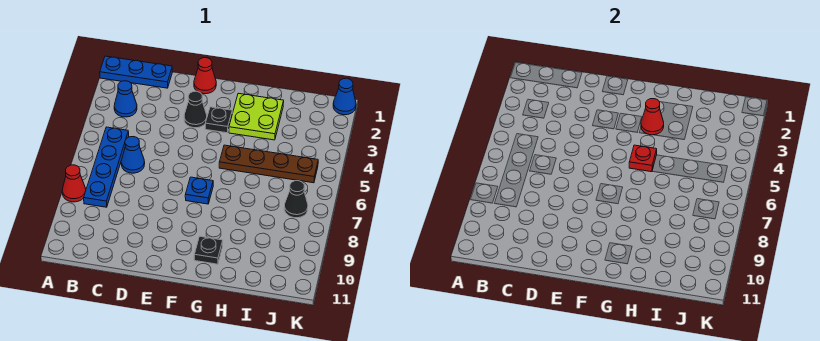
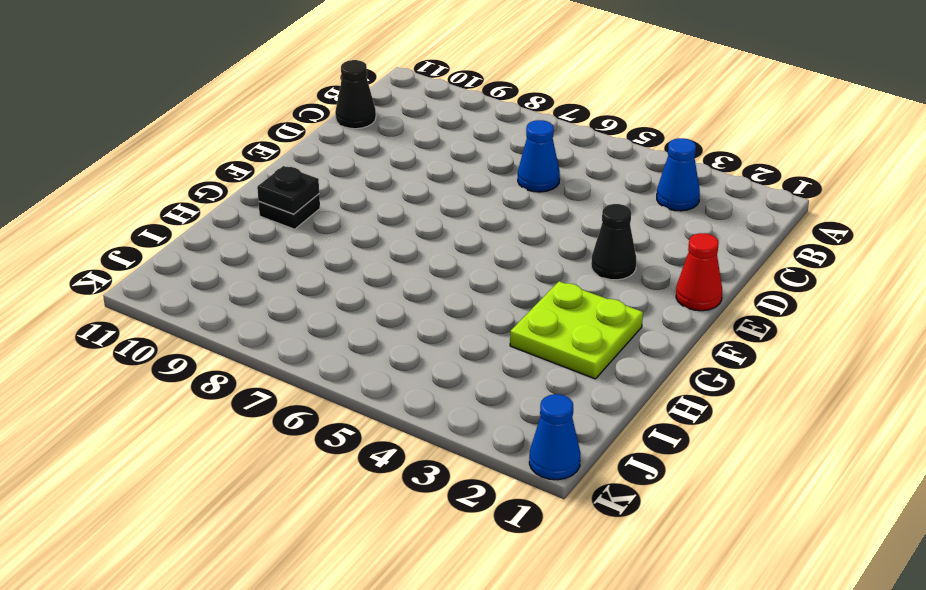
black cone C11 level 1 -> black cone J7 level 1
black plate G10 level 2 -> black plate F3 level 1
none -> blue plate A1:C1 level 1
none -> red cone A8 level 1
none -> blue plate B5:B8 level 1

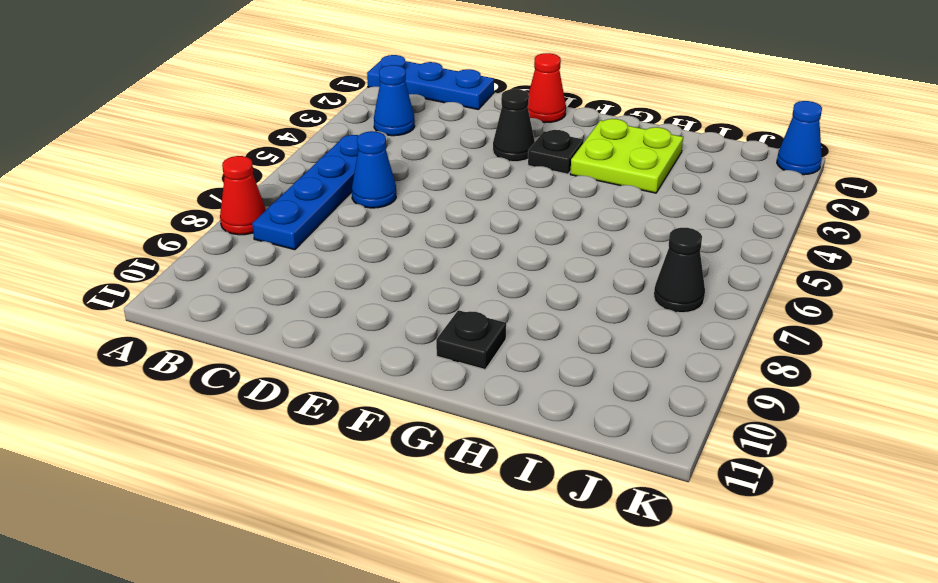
none -> blue plate F7 level 1
none -> brown plate G5:J5 level 1
none -> red cone G3 level 2

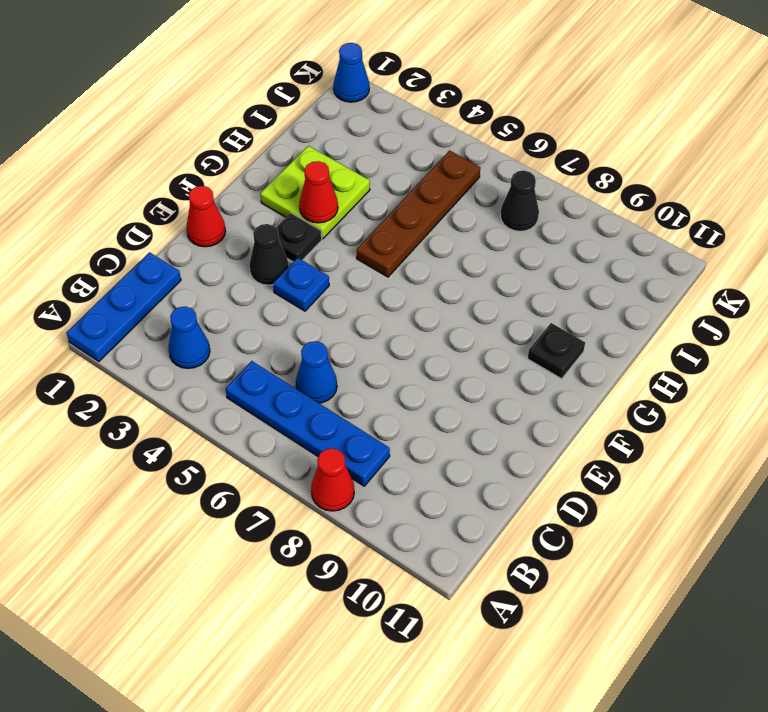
blue plate E4 level 1 -> blue plate F7 level 1
none -> red plate G5 level 2

